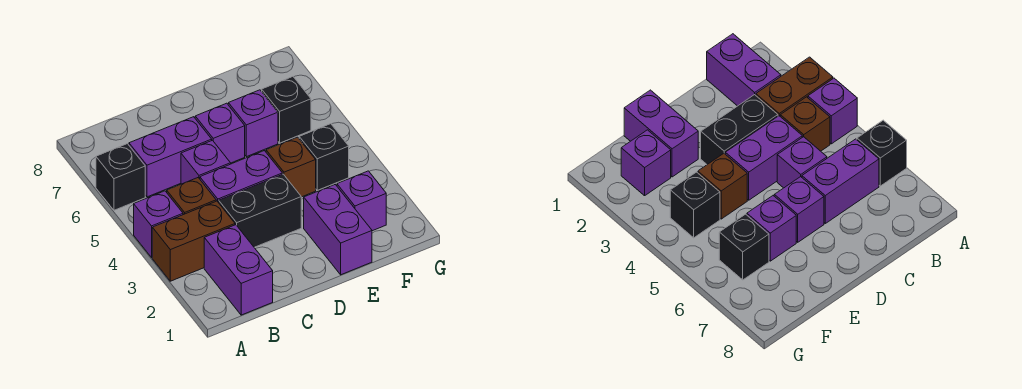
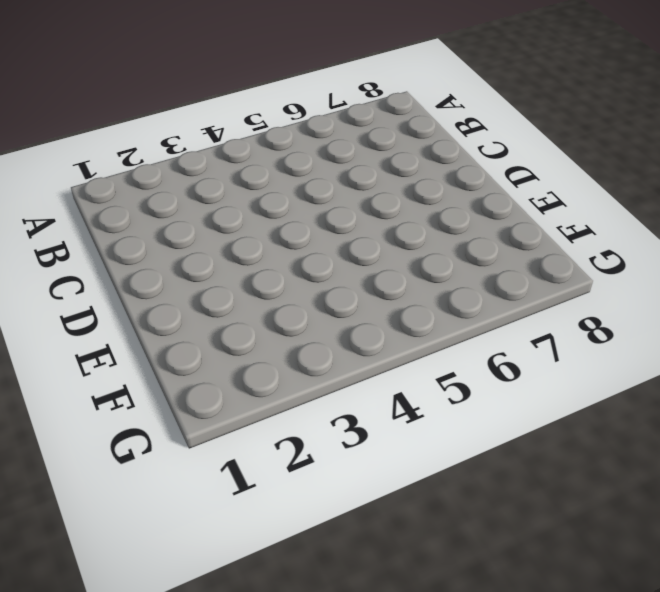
none -> brown brick A3:B3 level 1
none -> purple brick A4 level 1
none -> black brick A6 level 1

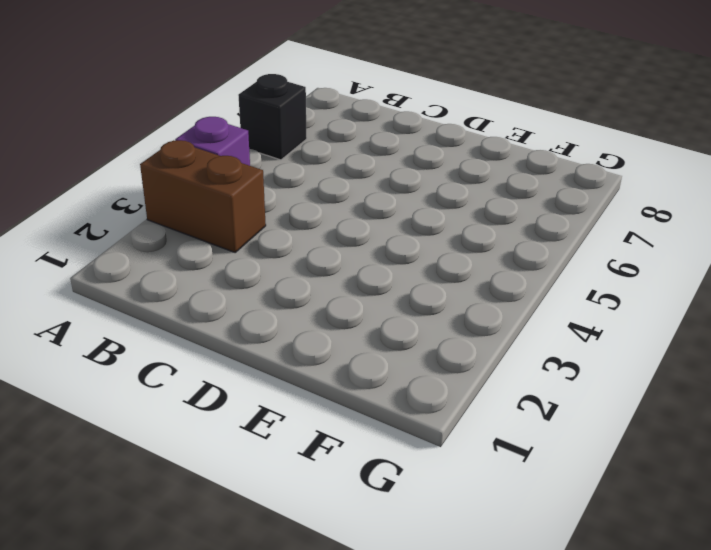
none -> purple brick B1:B2 level 1
none -> brown brick B4 level 1
none -> purple brick B6:C6 level 1

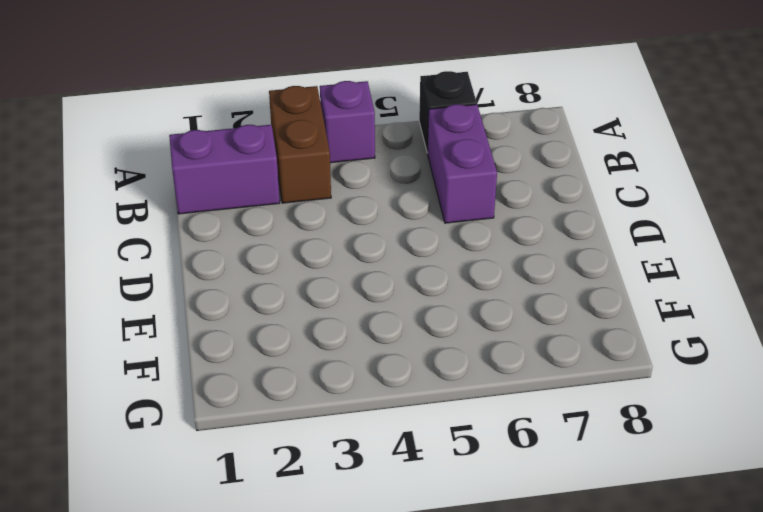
none -> brown brick B4 level 1
none -> black brick C3:D3 level 1
none -> purple brick C4:D4 level 1

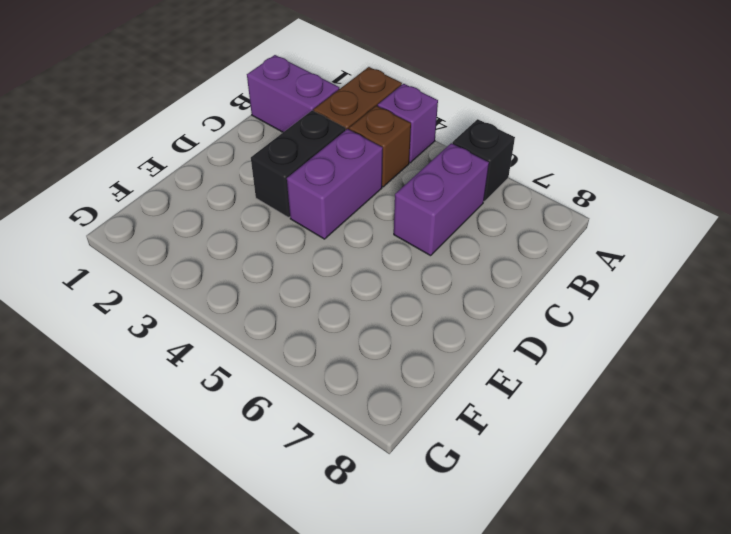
none -> purple brick C5 level 1
none -> purple brick D6 level 1
none -> purple brick E1:E2 level 1

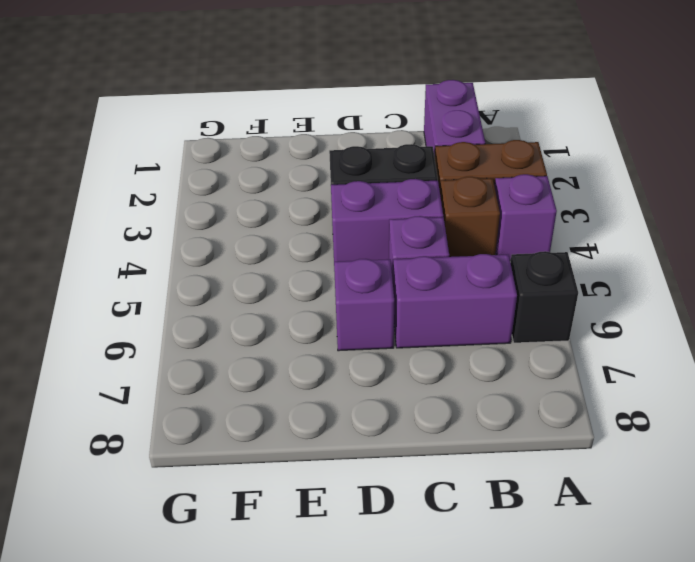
none -> purple brick E1:E2 level 1
none -> brown brick E4 level 1
none -> purple brick E6 level 1

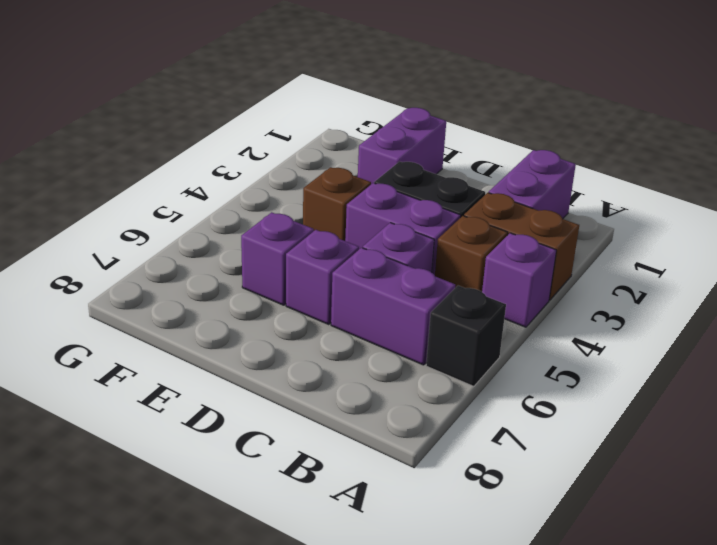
none -> purple brick F2 level 1
none -> black brick F4 level 1
none -> black brick F6 level 1

